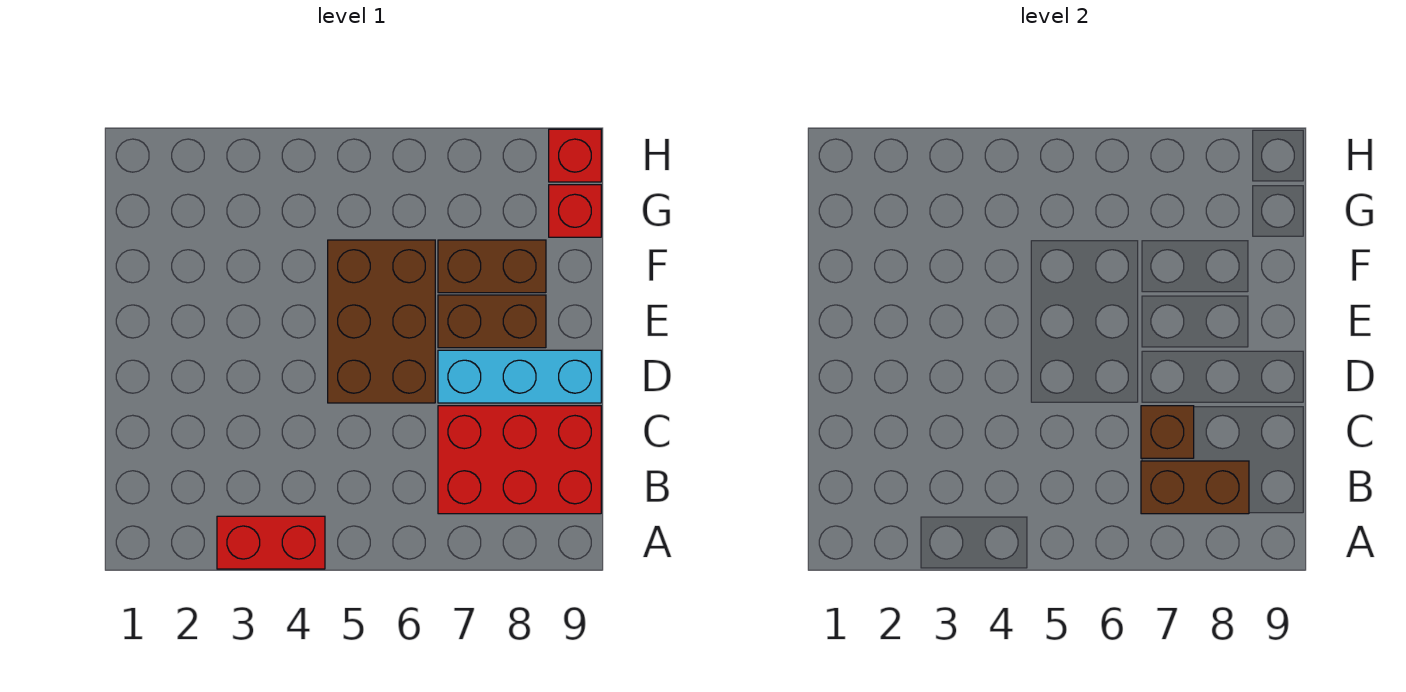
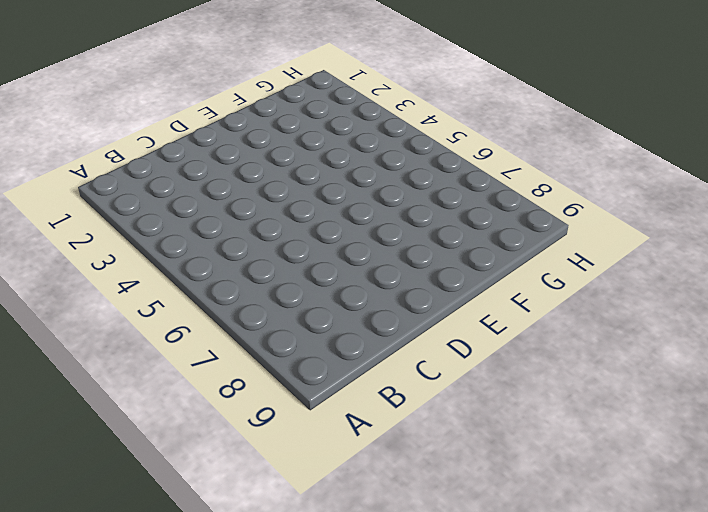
none -> red brick A3:A4 level 1
none -> red brick B7:C9 level 1

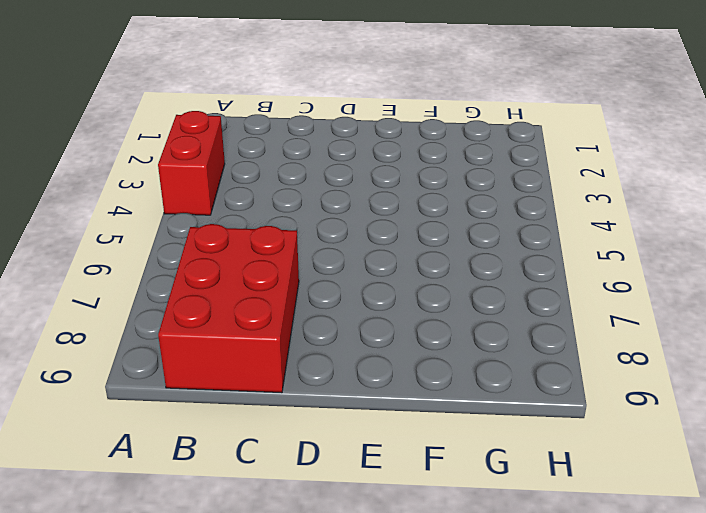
none -> brown brick D5:F6 level 1
none -> cyan brick D7:D9 level 1

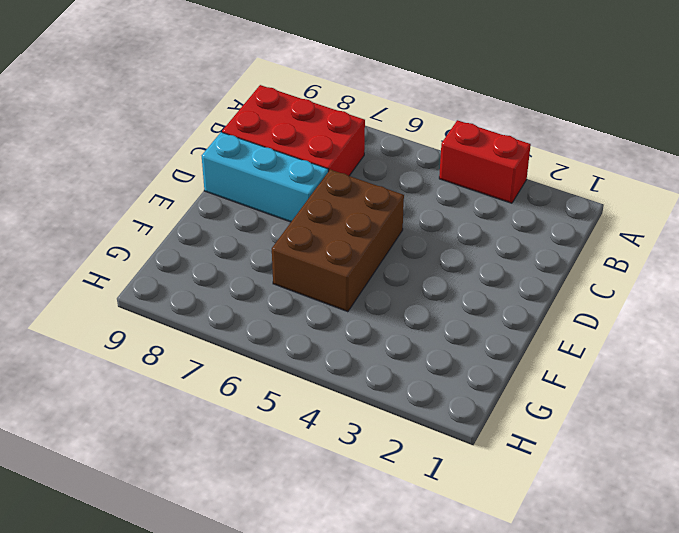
none -> brown brick E7:E8 level 1
none -> brown brick F7:F8 level 1

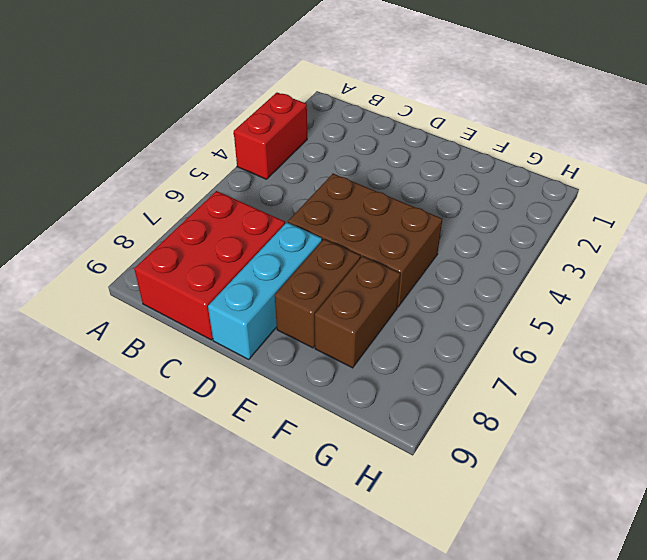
none -> red brick G9 level 1
none -> red brick H9 level 1

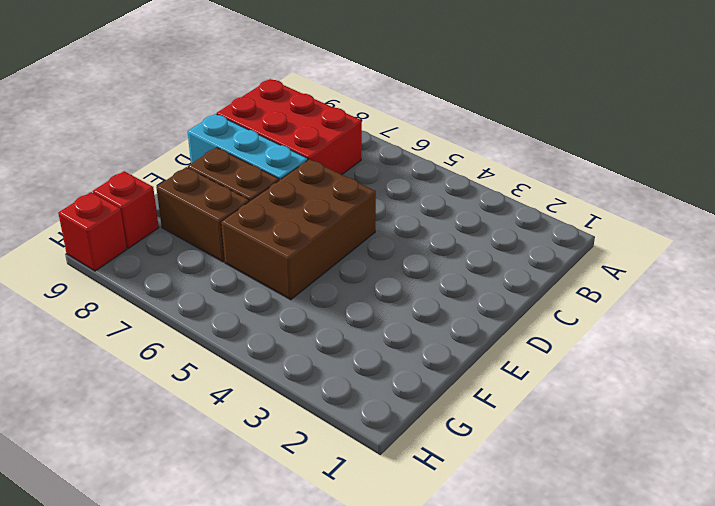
none -> red brick A3:A4 level 1
none -> brown brick B7:B8 level 2

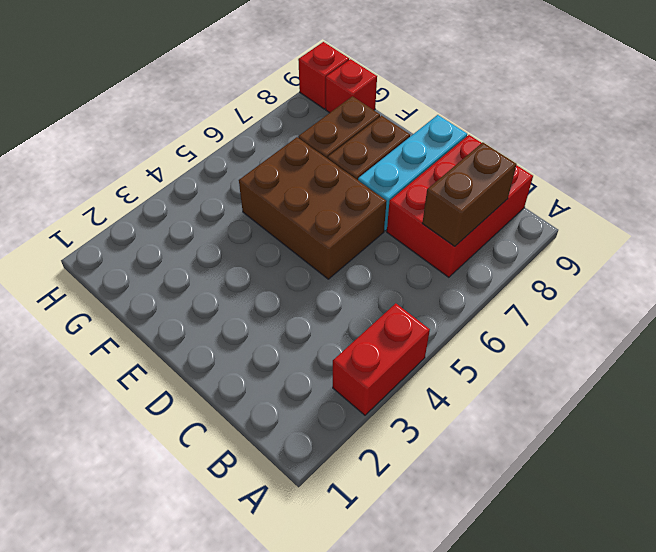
none -> brown brick C7 level 2

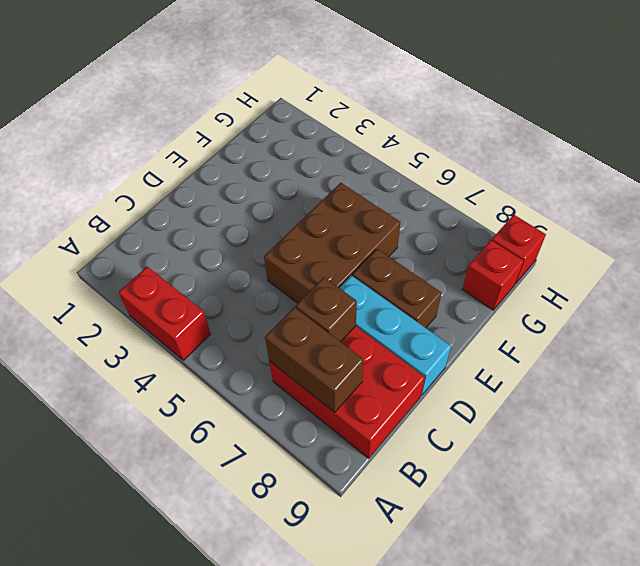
none -> brown brick F7:F8 level 1

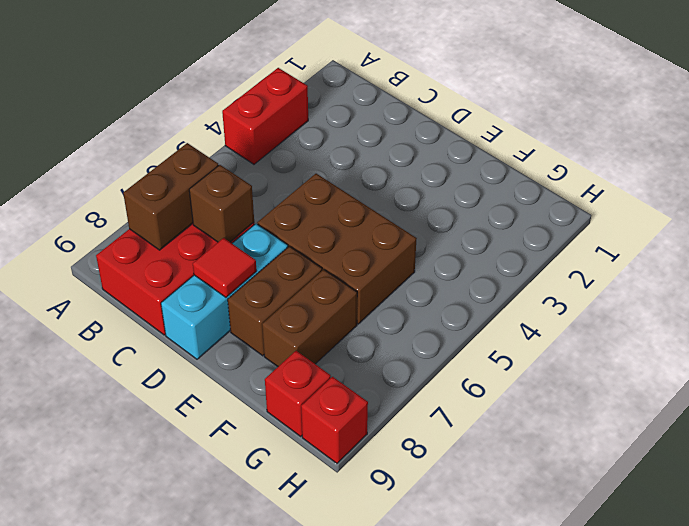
red tile D8 level 2 -> none

